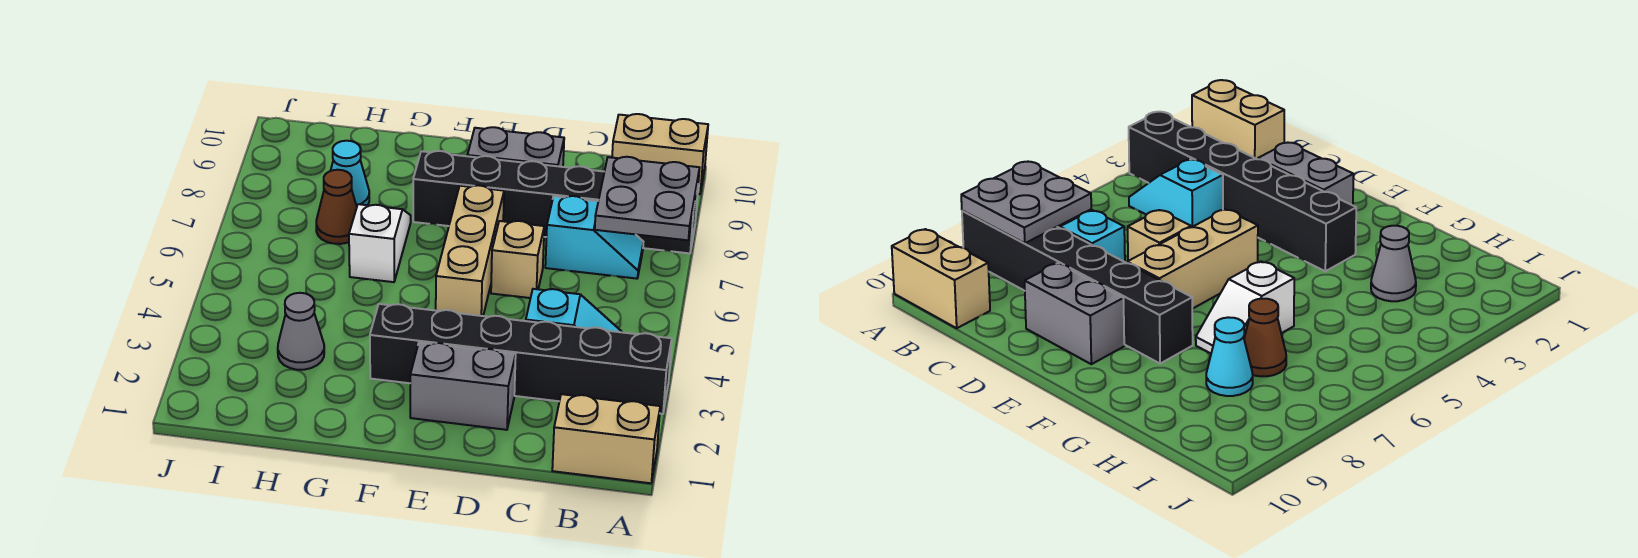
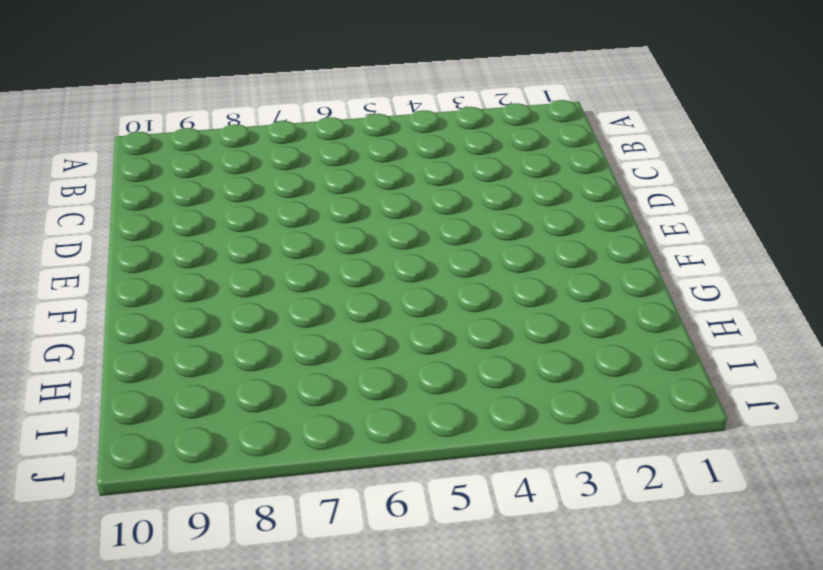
none -> tan brick A1:B1 level 1
none -> black brick A3:F3 level 1
none -> black brick A8:F8 level 1

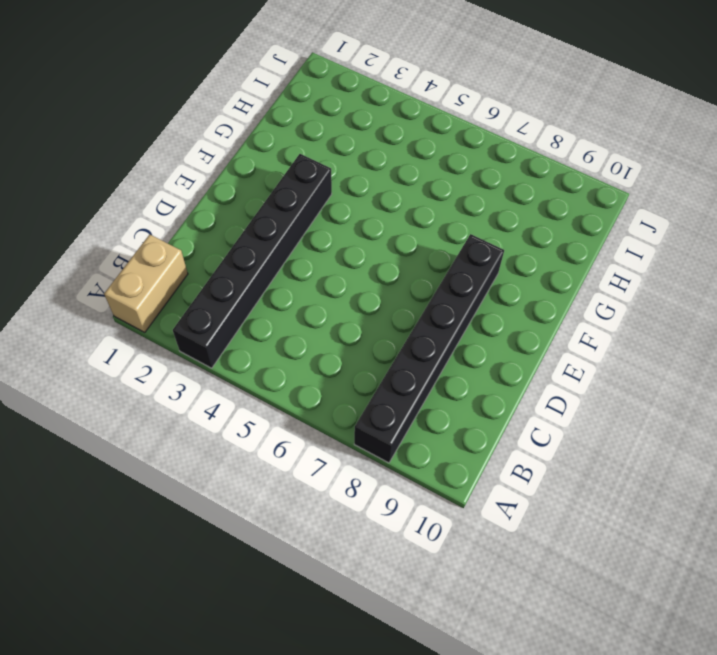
none -> tan brick A10:B10 level 1
none -> cyan slope B4:C4 level 1 top C
none -> cyan slope B7:C7 level 1 top C

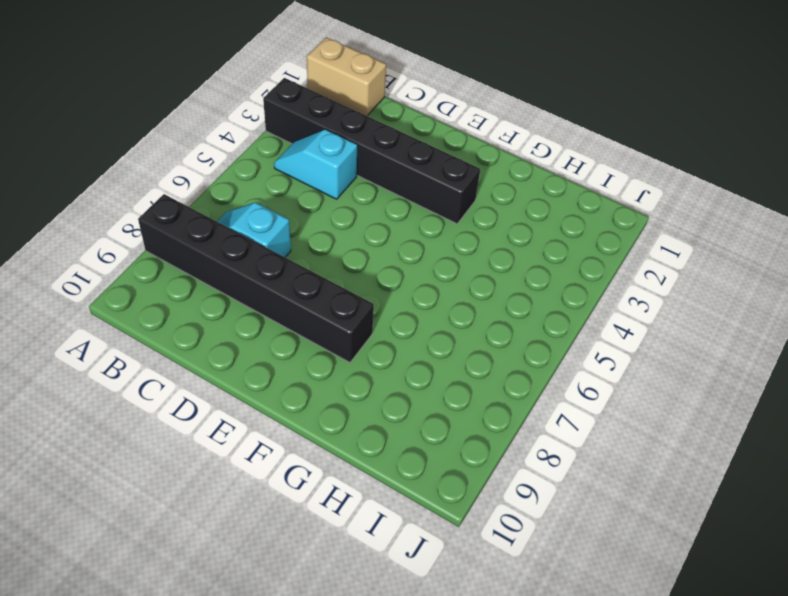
none -> tan brick A10:B10 level 1
none -> grey brick D2:E2 level 1
none -> tan brick D6 level 1

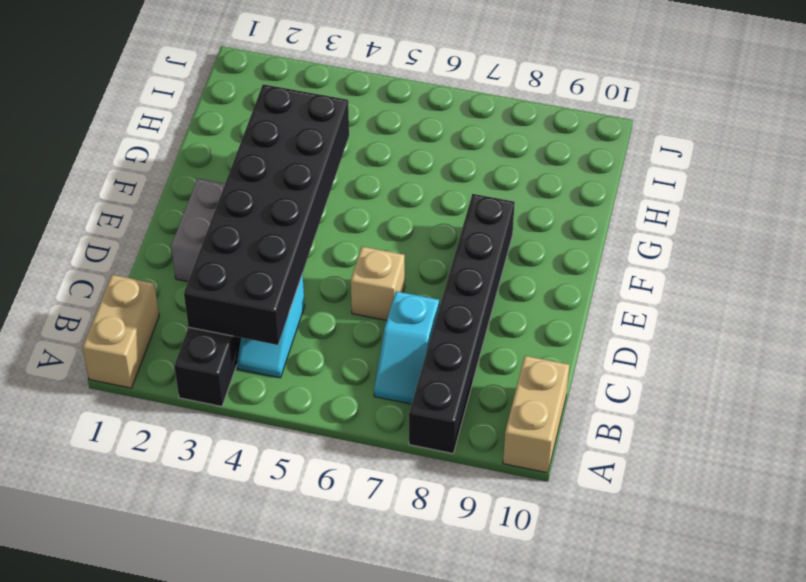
black brick B3:G4 level 2 -> none
none -> grey brick D9:E9 level 1
none -> tan brick E5:E7 level 1
none -> white slope G6:G7 level 1 top 6

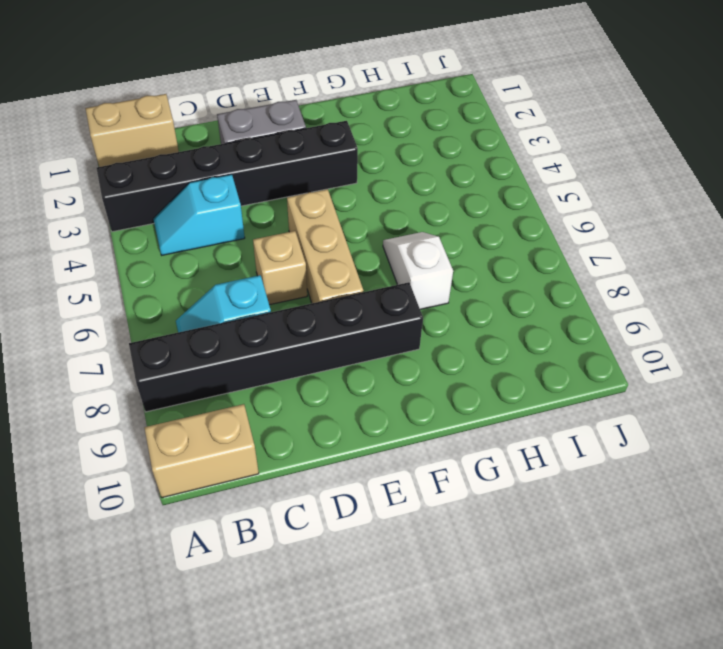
white slope G6:G7 level 1 top 7 -> white slope G6:G7 level 1 top 6
none -> grey brick D9:E9 level 1
none -> grey cone H3 level 1
none -> brown cone H7 level 1

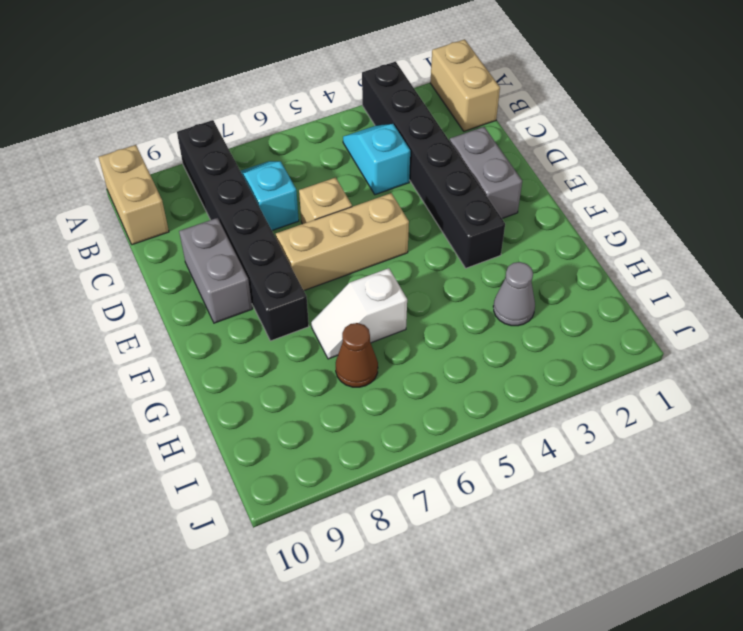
none -> cyan cone H8 level 1
none -> grey plate A7:B8 level 2

